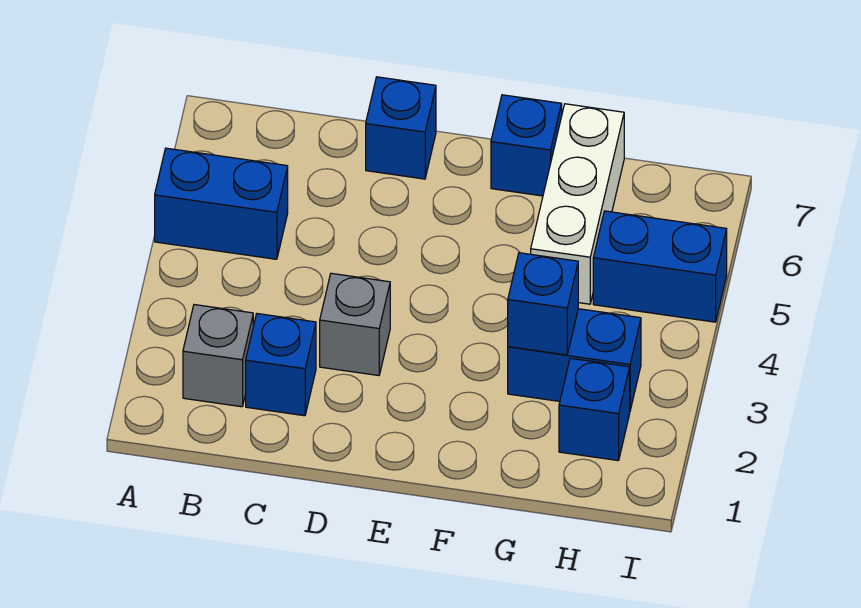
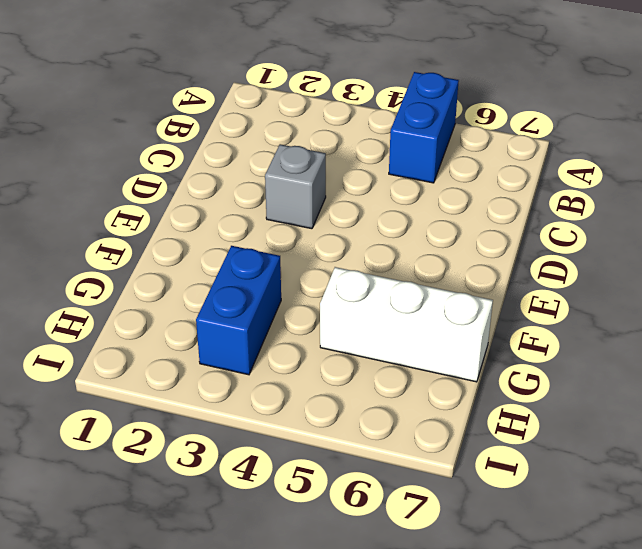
none -> grey brick B2 level 1
none -> blue brick C2 level 1

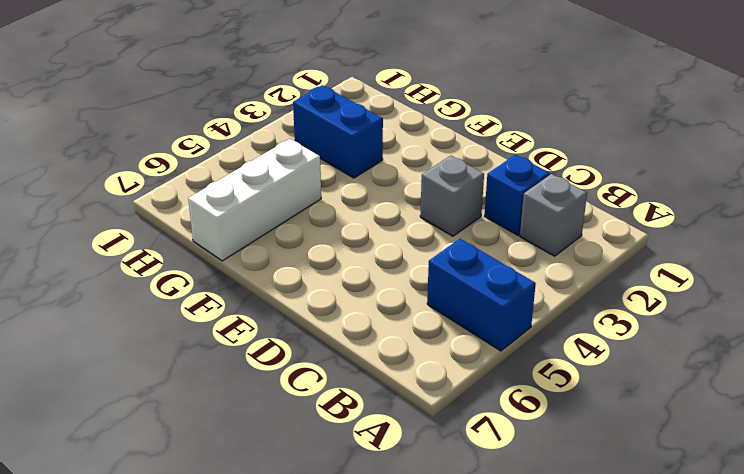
none -> blue brick D7 level 1
none -> blue brick F7 level 1

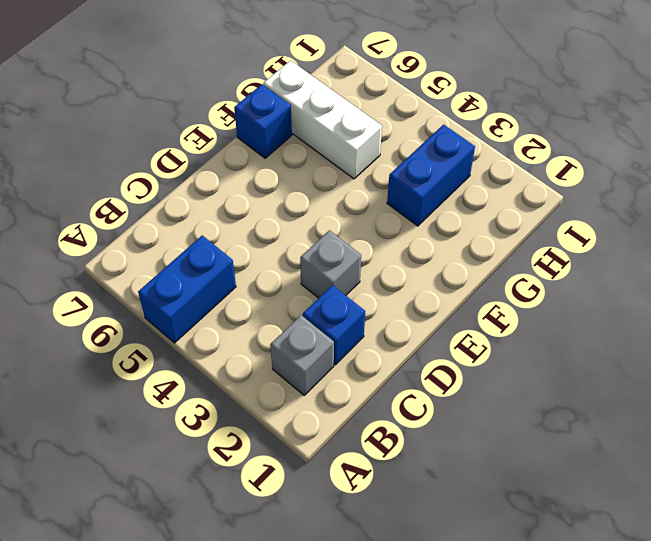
none -> blue brick D7 level 1
none -> blue brick H2 level 1

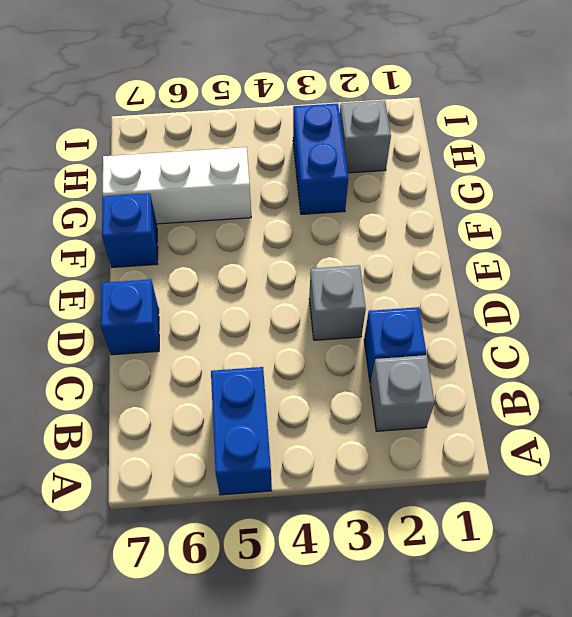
grey brick H2 level 1 -> blue brick H2 level 1
none -> blue brick H5:I5 level 1
none -> blue brick G3 level 2

